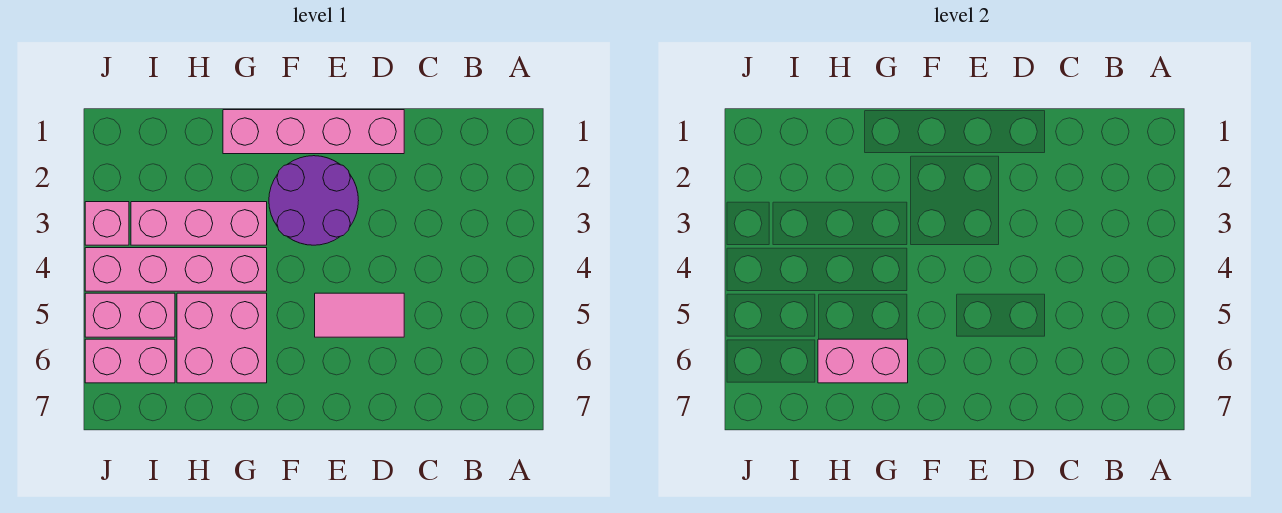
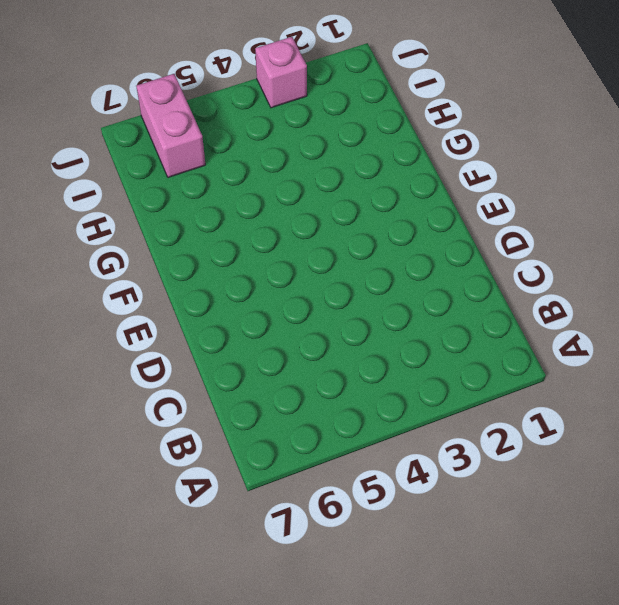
none -> pink brick D1:G1 level 1
none -> pink tile D5:E5 level 1

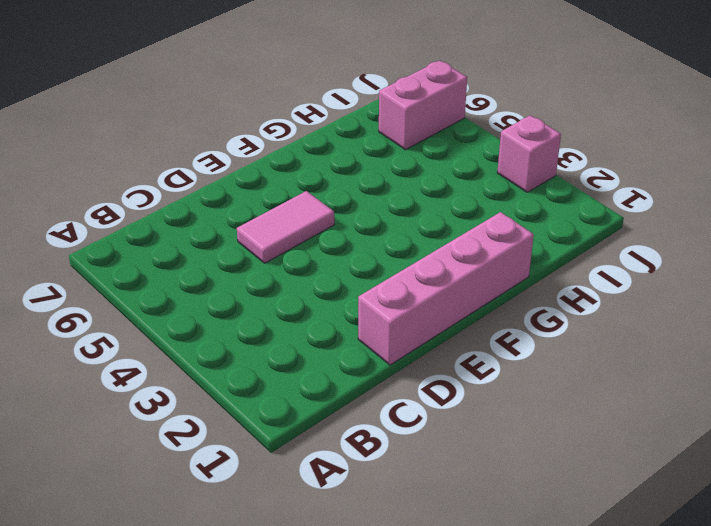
none -> purple round brick E2:F3 level 1
none -> pink brick G3:I3 level 1

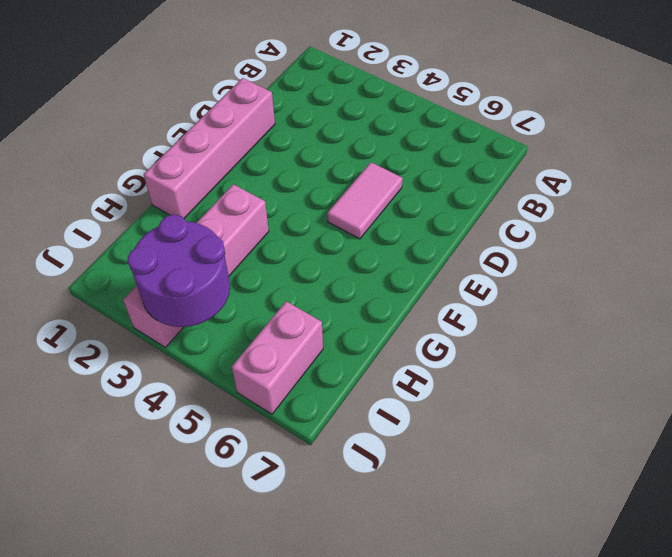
purple round brick I3:J4 level 2 -> purple round brick E2:F3 level 1
none -> pink brick G4:J4 level 1
none -> pink brick G5:H6 level 1

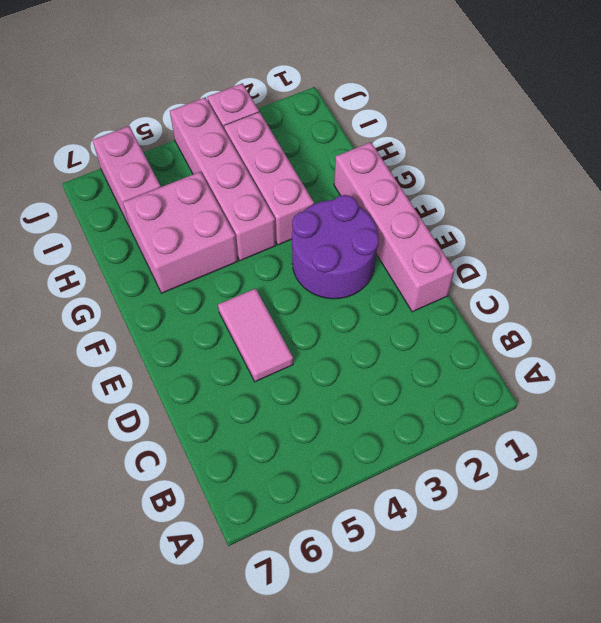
none -> pink brick I5:J5 level 1
none -> pink brick G6:H6 level 2

